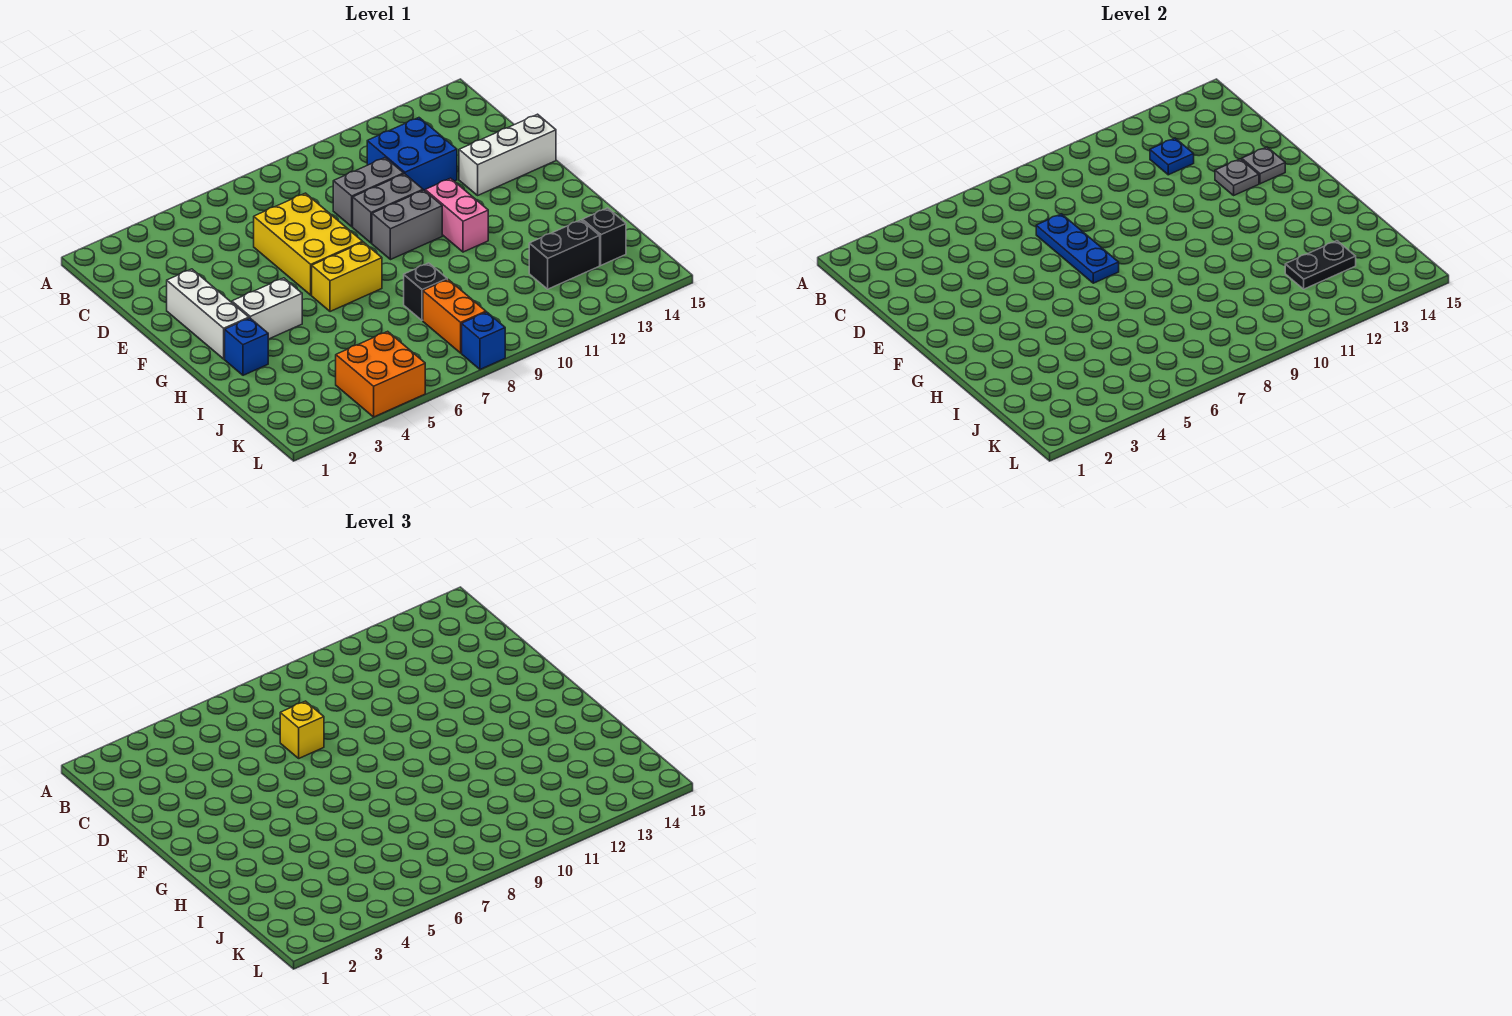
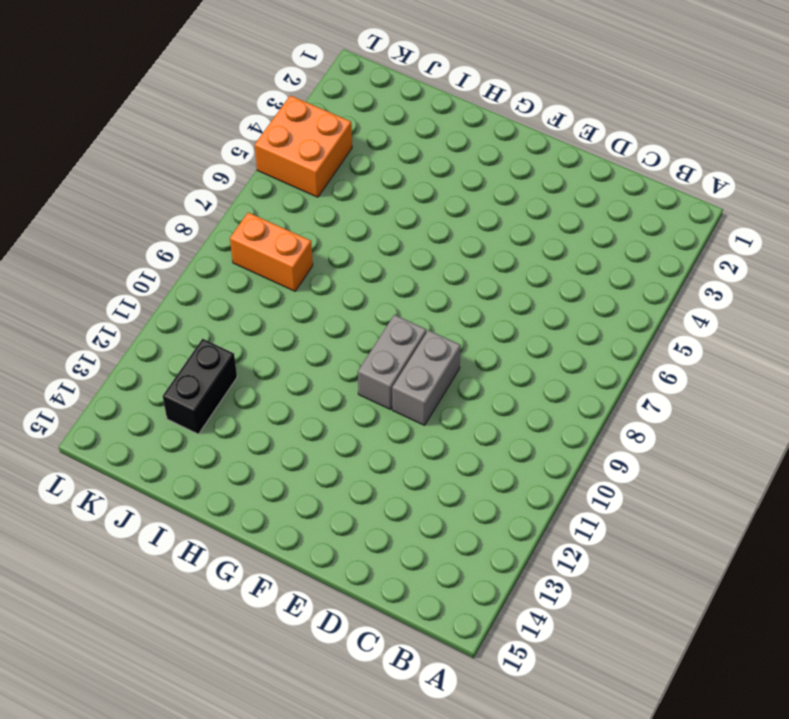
none -> blue brick C11:D12 level 1
none -> yellow brick D6:F7 level 1
none -> grey brick D9:D10 level 1

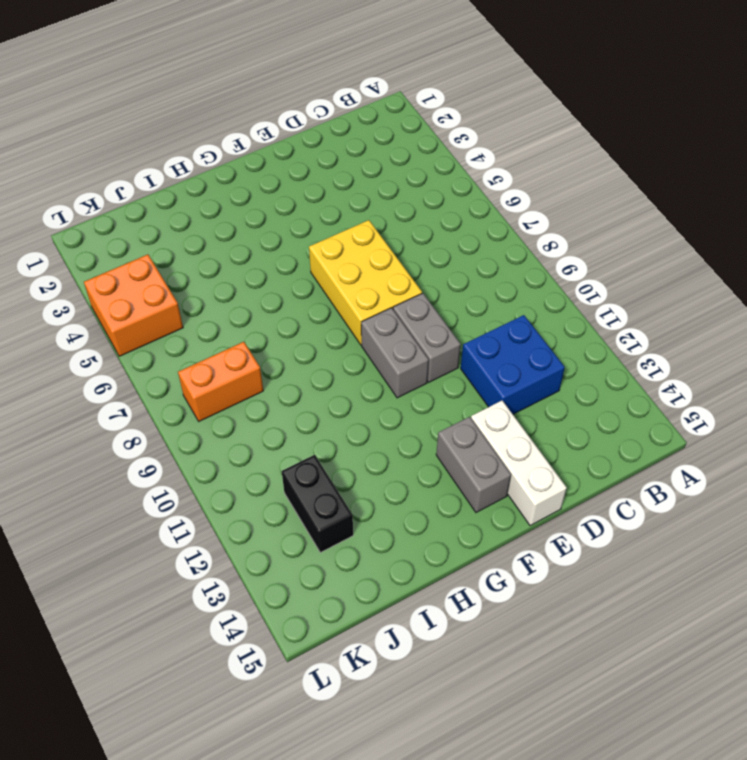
yellow brick E6:F8 level 1 -> yellow brick D6:F7 level 1
grey brick F13:F14 level 1 -> grey brick D9:D10 level 1
none -> white brick E2:G2 level 1
none -> pink brick F11:G11 level 1
none -> white brick G3:G4 level 1

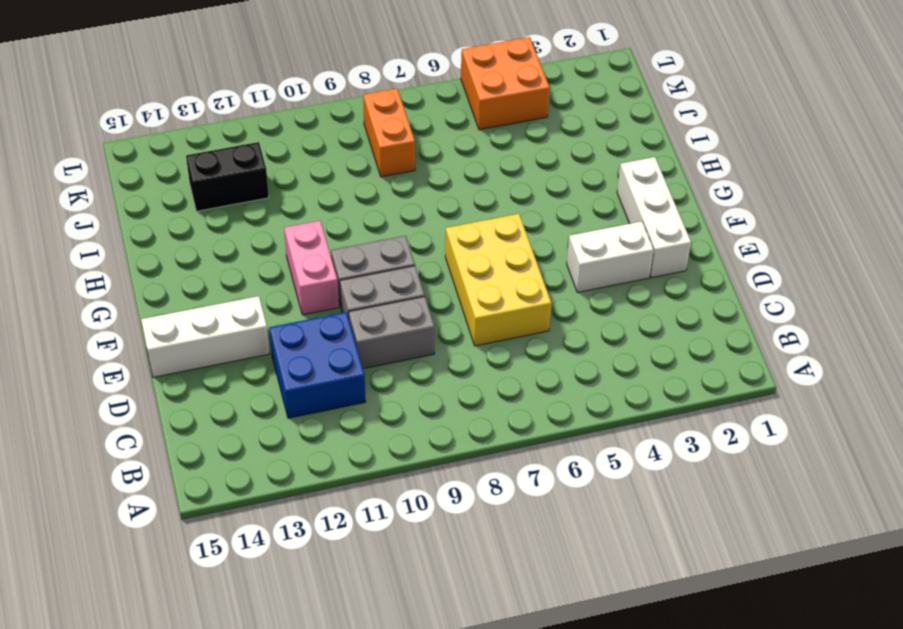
white brick E3:E4 level 1 -> white brick G3:G4 level 1
none -> yellow brick G6:G7 level 1
none -> blue brick H2 level 1
none -> black brick I8 level 1

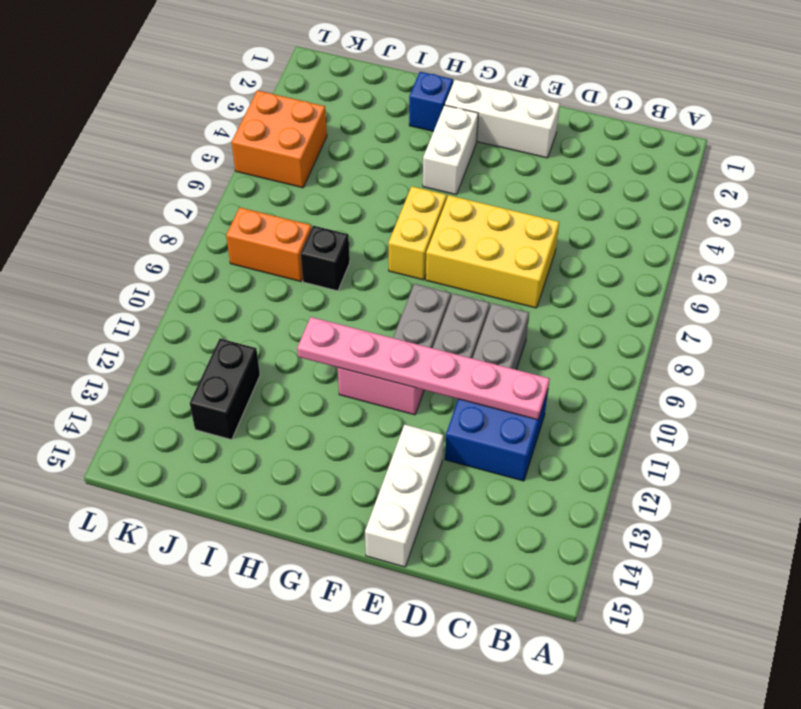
pink plate C11:H11 level 2 -> none
none -> black brick J14 level 1
none -> blue brick L8 level 1
none -> blue plate C12 level 2

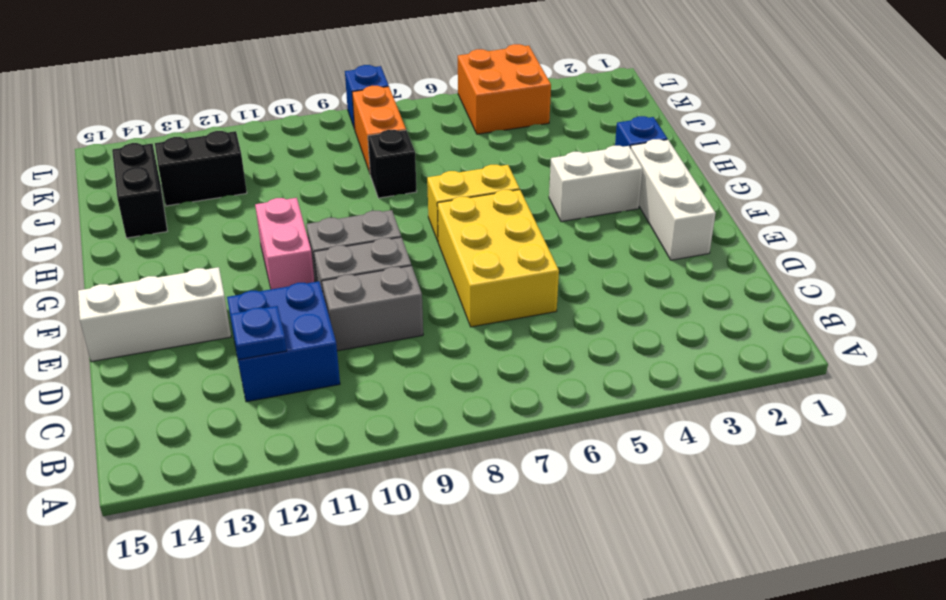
black brick I14:J14 level 1 -> black brick J14 level 1
none -> blue plate D7:F7 level 2
none -> grey plate E13 level 2
none -> grey plate E14 level 2

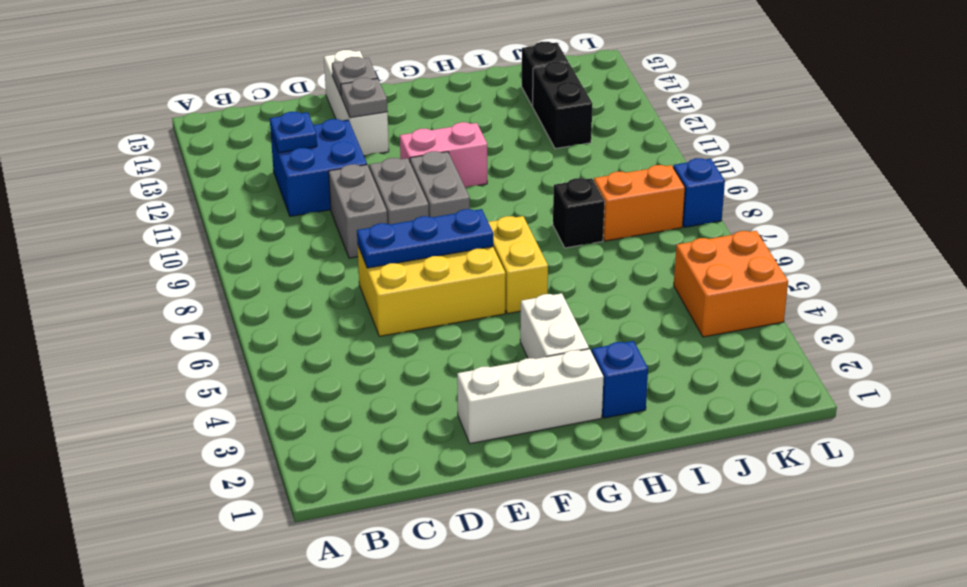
none -> black plate J12:J13 level 2
none -> yellow brick D7 level 3

